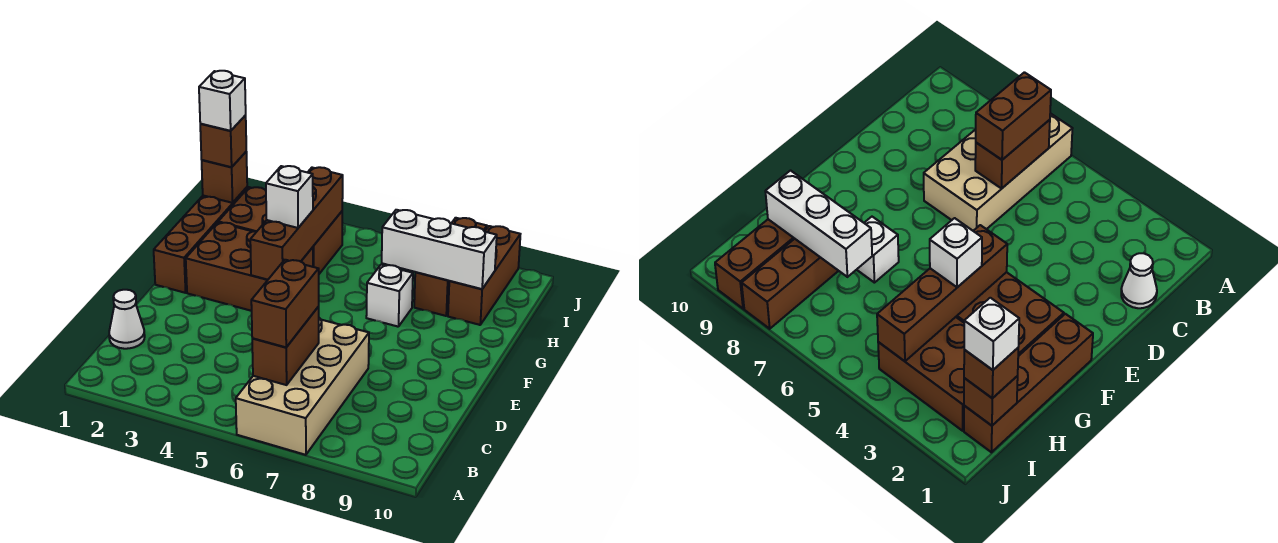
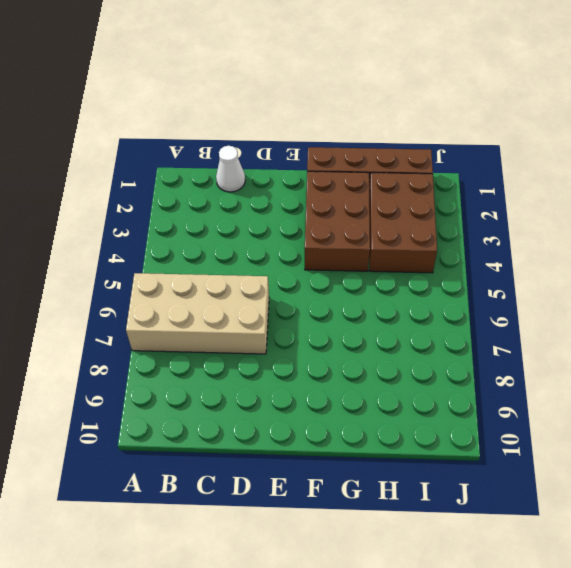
none -> white brick G7 level 1
none -> brown brick H8:J8 level 1
none -> brown brick H9:J9 level 1

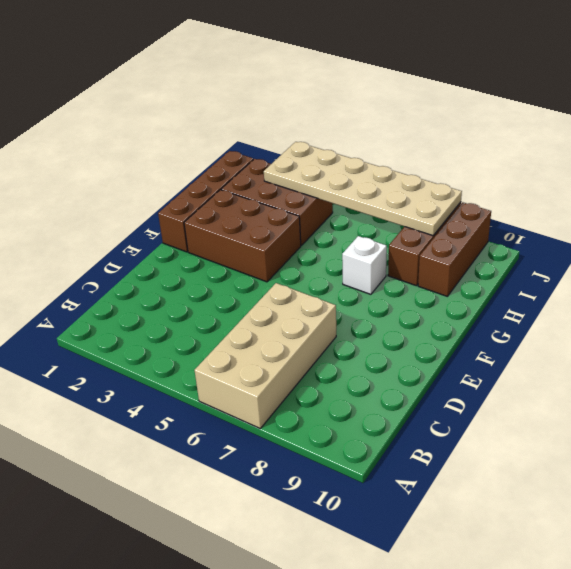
tan plate I3:J8 level 2 -> brown brick F4:I4 level 2
none -> white cone C1 level 1
none -> brown brick B6:C6 level 2
none -> white brick H7:H9 level 2

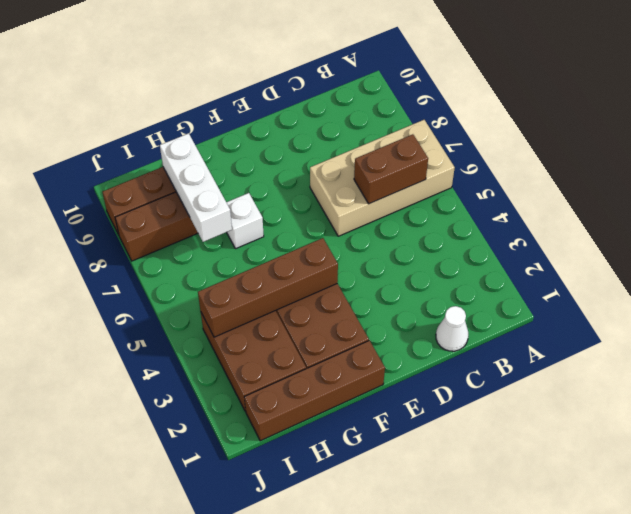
none -> brown brick I1 level 2
none -> brown brick B6:C6 level 3
none -> white brick G4 level 3

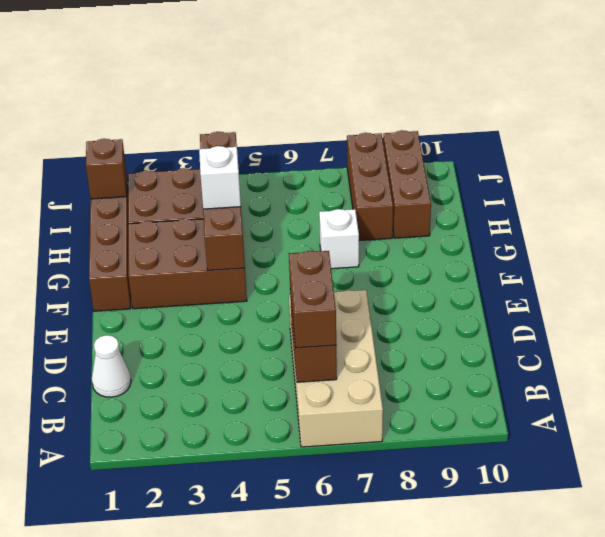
none -> white brick H7:H9 level 2
none -> brown brick I1 level 3
none -> white brick I1 level 4

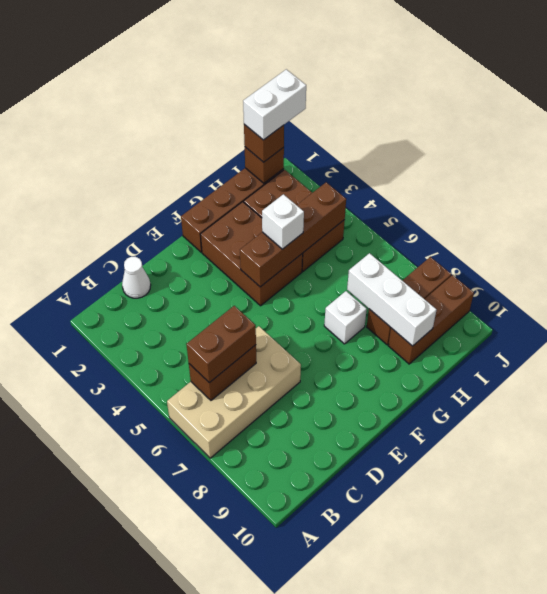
white brick I1:J1 level 4 -> white brick I1 level 4

